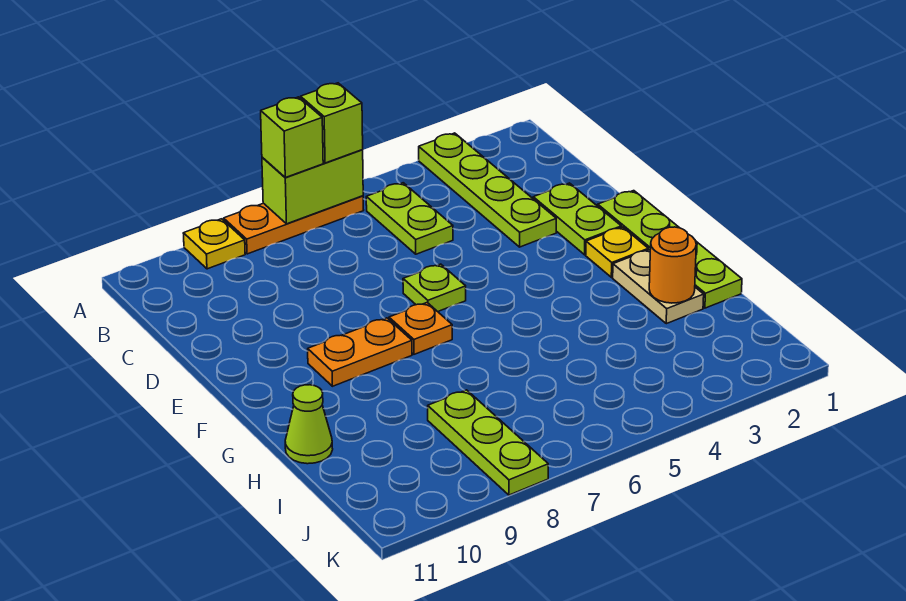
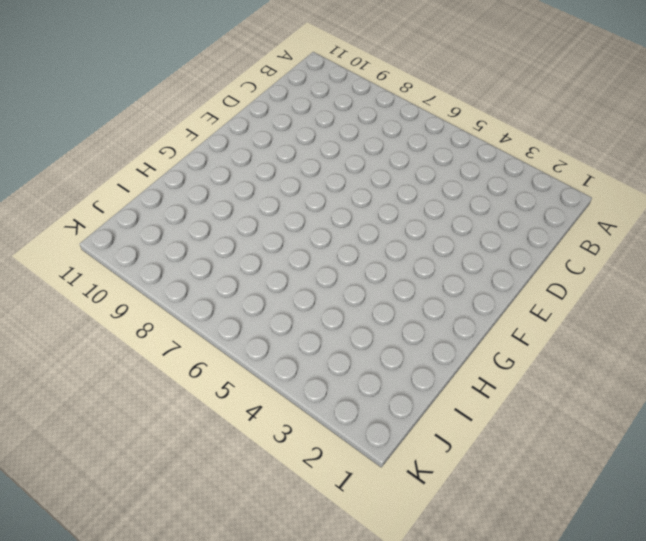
none -> lime plate A3:D3 level 1
none -> orange plate A6:A8 level 1
none -> yellow plate A9 level 1

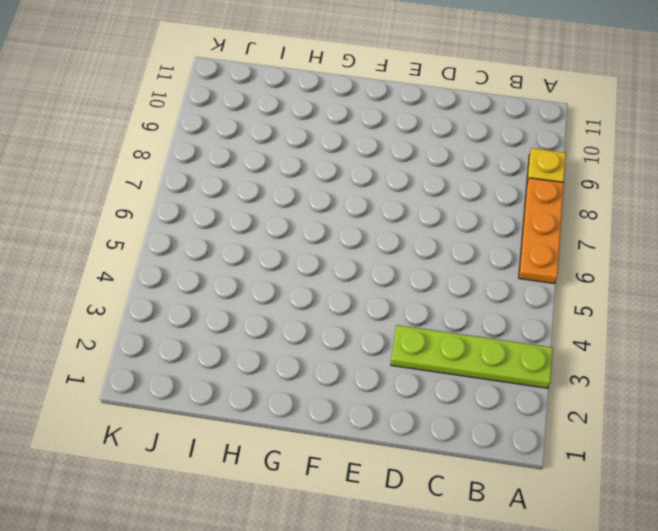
none -> lime plate B5:C5 level 1
none -> lime plate D2:E2 level 1
none -> lime plate E1:H1 level 1

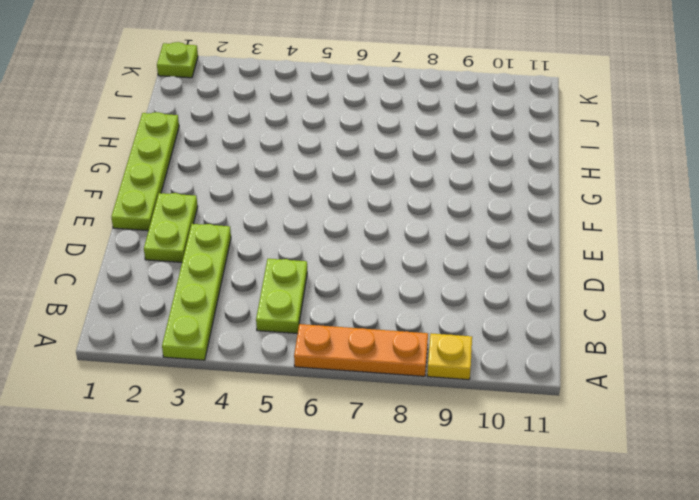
lime plate K1 level 1 -> lime plate E6 level 1
none -> yellow plate F2 level 1
none -> orange plate F7 level 1
none -> orange plate F8:F9 level 1

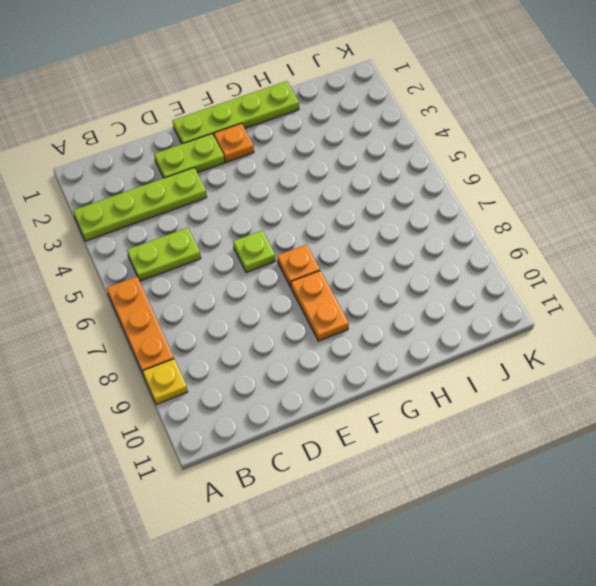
orange plate F2 level 1 -> yellow plate F2 level 1
none -> tan plate G2:H2 level 1
none -> lime cone H11 level 1
none -> lime plate I8:K8 level 1

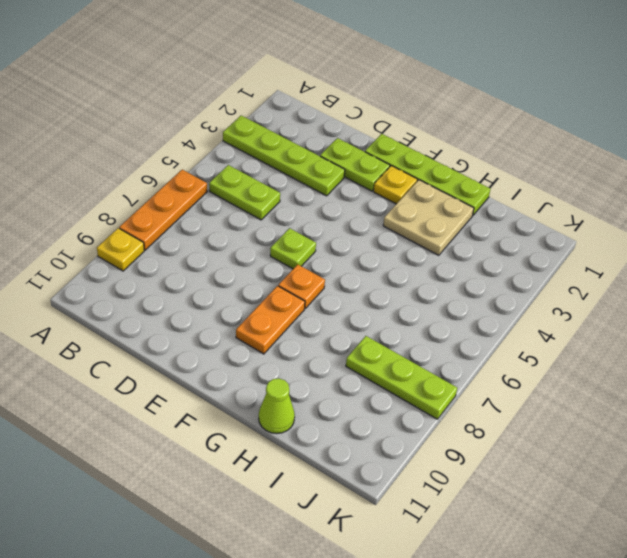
tan plate G2:H3 level 1 -> tan plate G2:H2 level 1
none -> lime brick A6:A7 level 2
none -> orange round brick H2 level 2
none -> lime brick A6 level 3

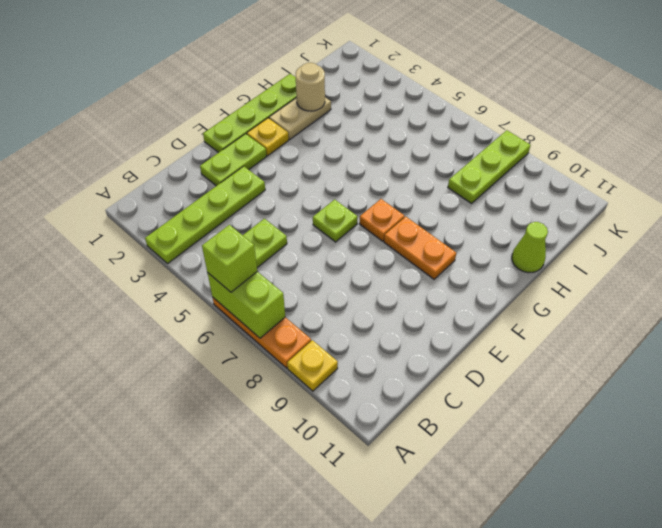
tan round brick H2 level 2 -> orange round brick H2 level 2
none -> lime brick A7 level 3

